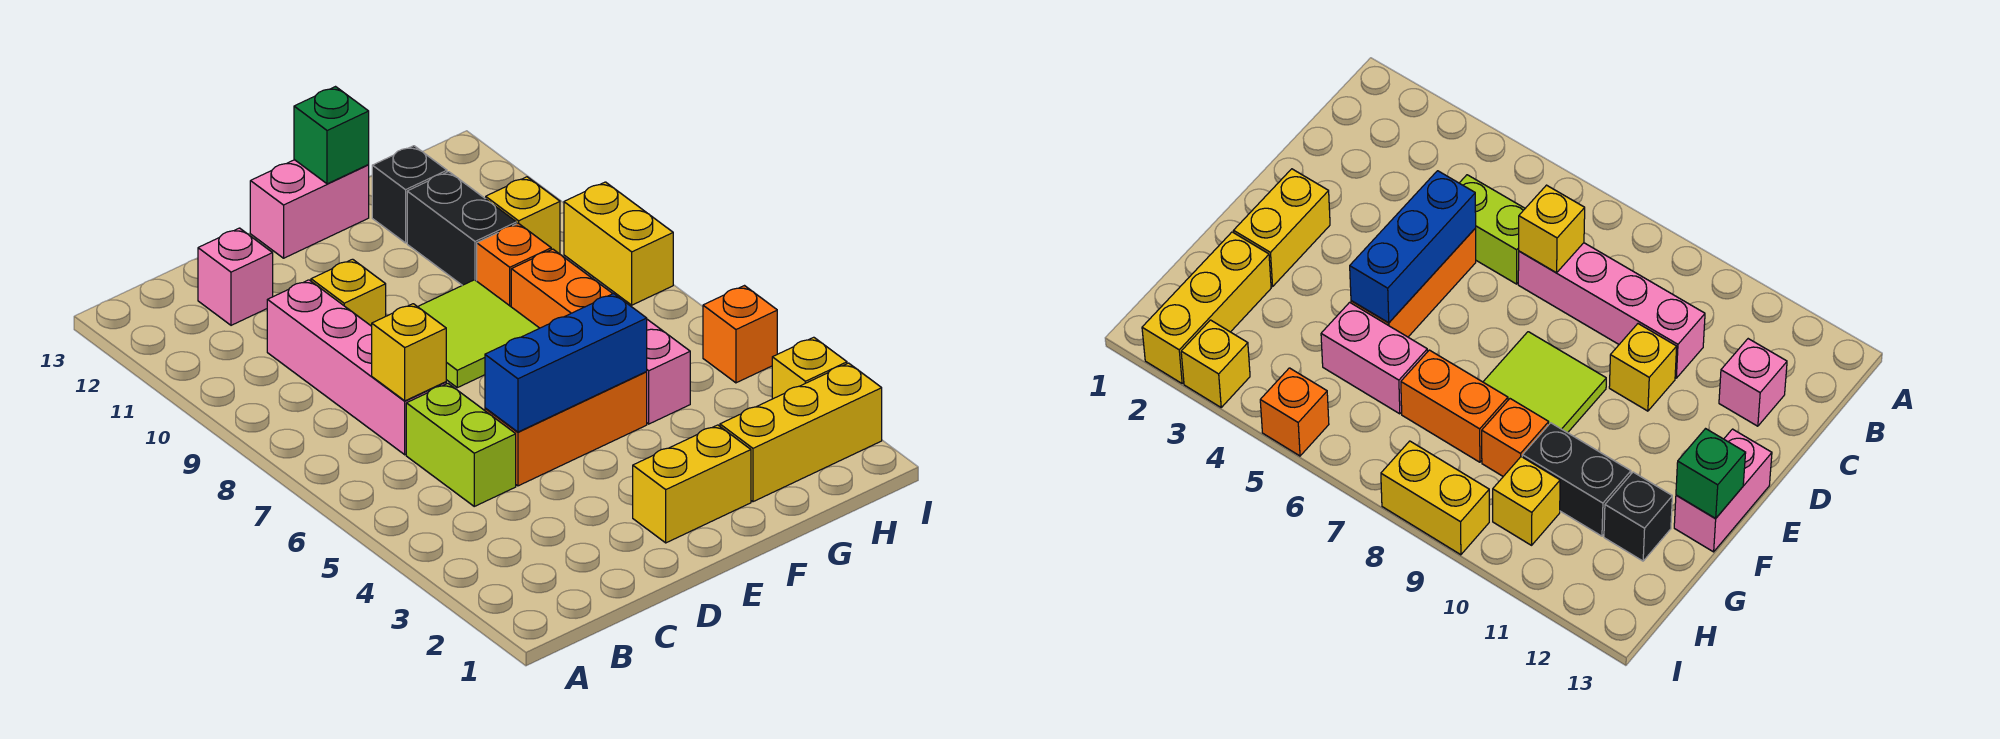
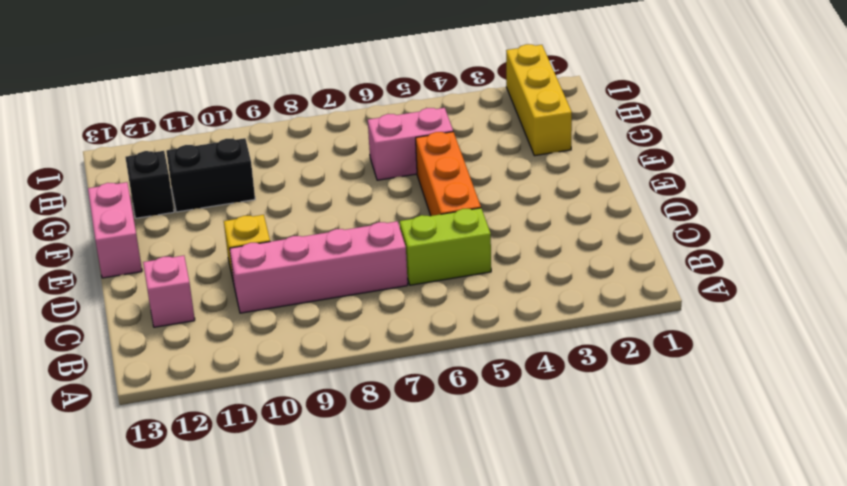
none -> yellow brick E2:F2 level 1
none -> lime tile E8:F9 level 1
none -> orange brick G7:G8 level 1

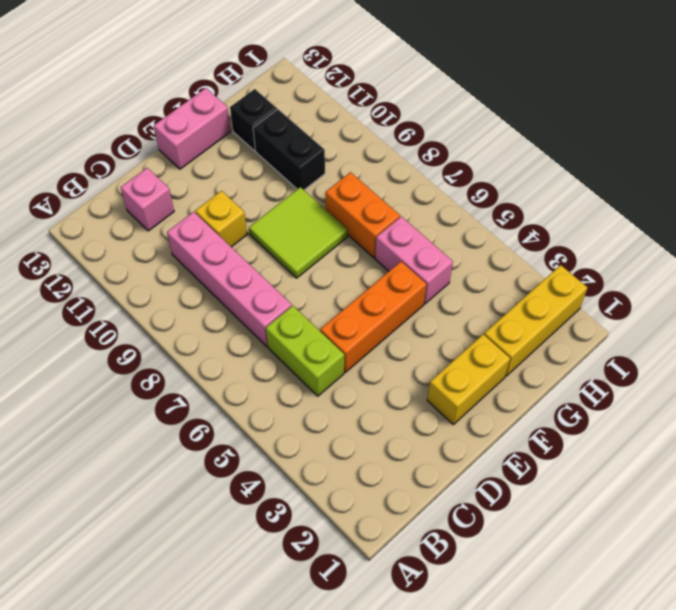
none -> orange brick G9 level 1
none -> yellow brick H10 level 1
none -> yellow brick I3 level 1

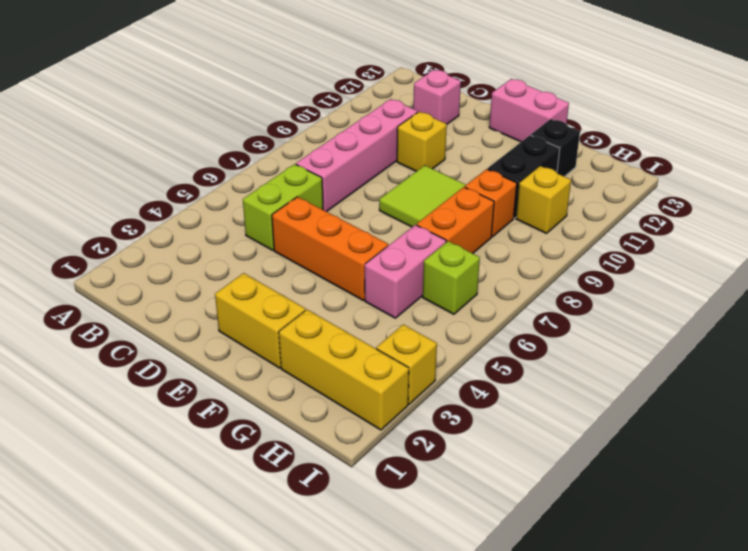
lime brick H6 level 1 -> none
none -> orange brick I5 level 1
none -> yellow brick I8:I9 level 1
none -> yellow brick C7 level 2

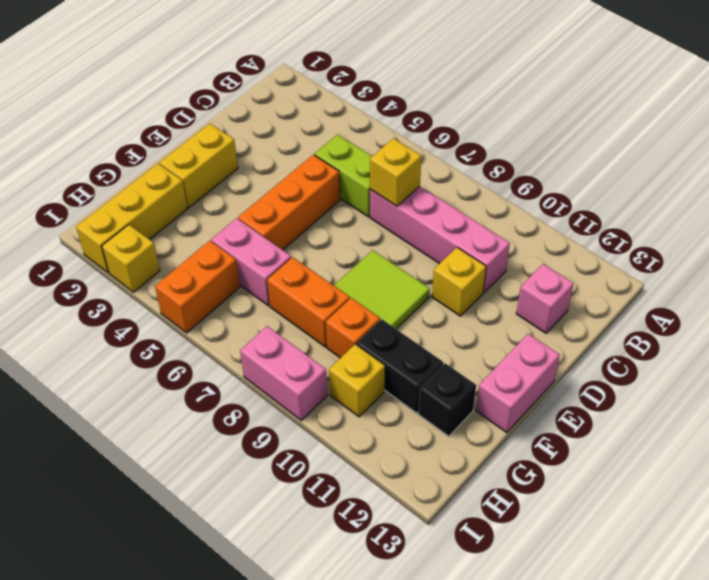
orange brick H5:I5 level 1 -> orange brick I5 level 1
pink brick I8:I9 level 1 -> yellow brick I8:I9 level 1
none -> blue brick D5:F5 level 2
none -> green brick F13 level 2

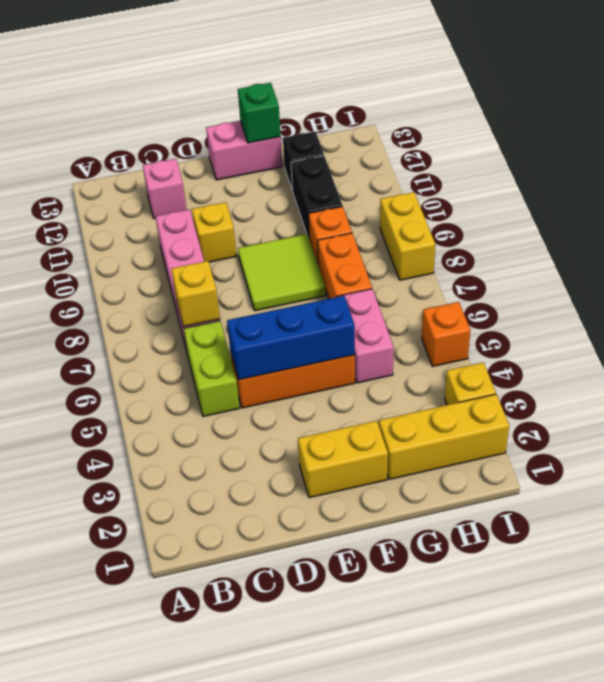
none -> yellow brick H10 level 1

